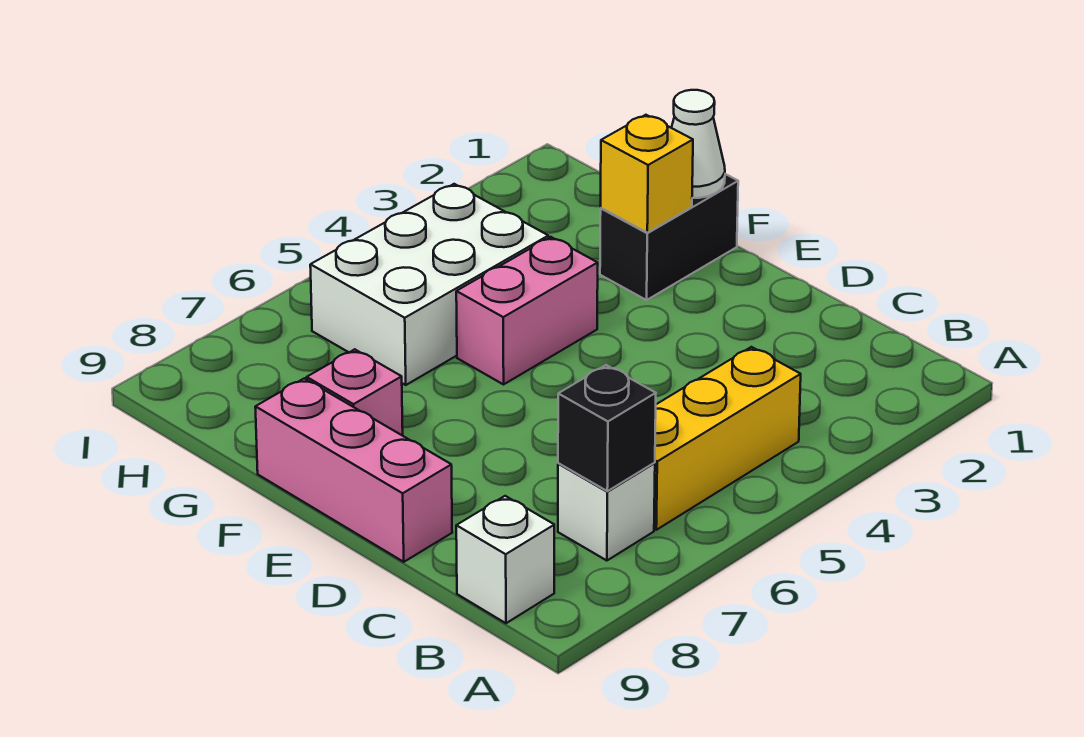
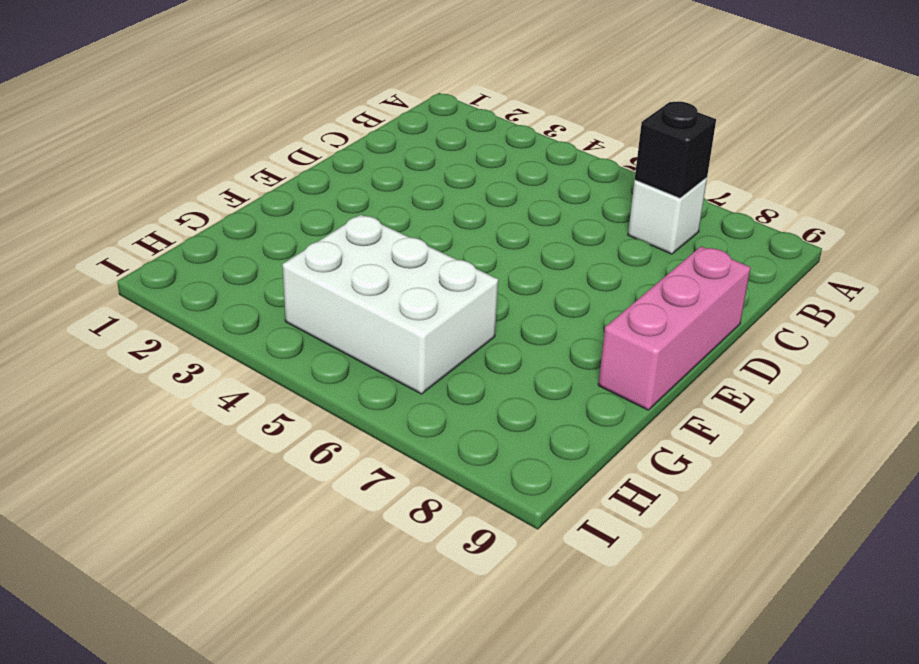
none -> yellow brick B4:B6 level 1
none -> white brick B9 level 1

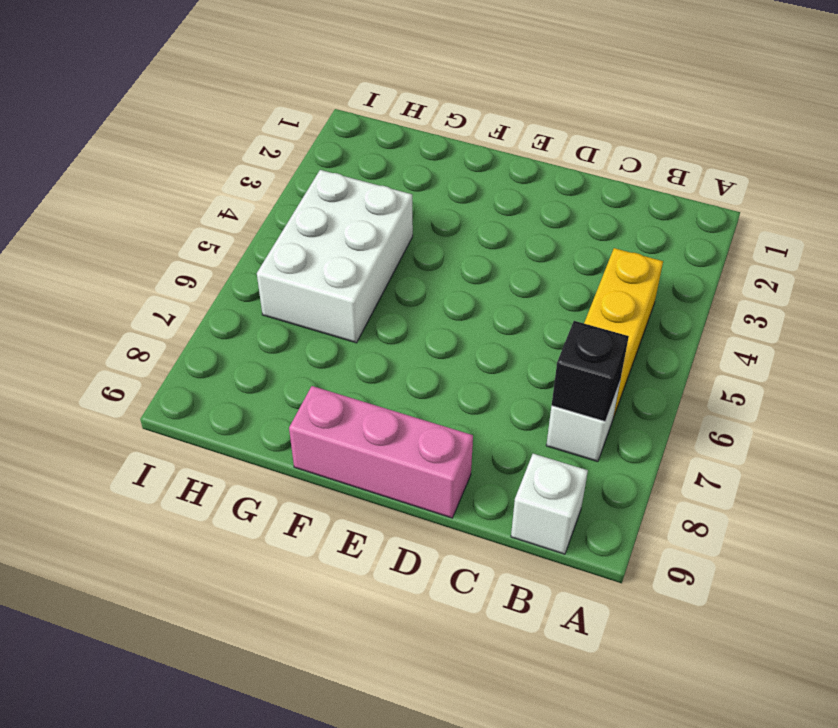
none -> black brick F1:F2 level 1
none -> pink brick F4:F5 level 1

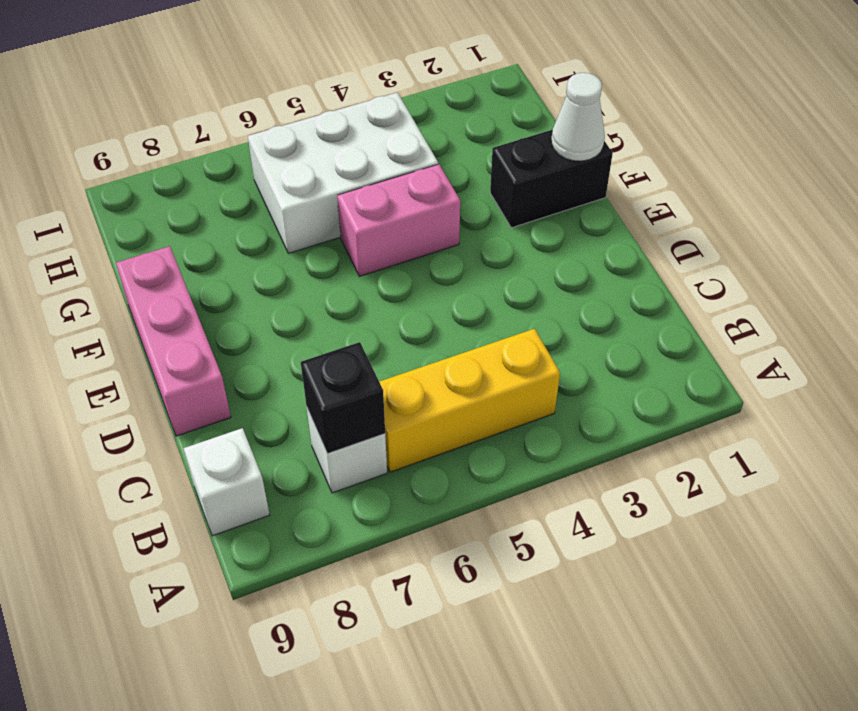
none -> pink brick F8 level 1
none -> yellow brick F2 level 2

